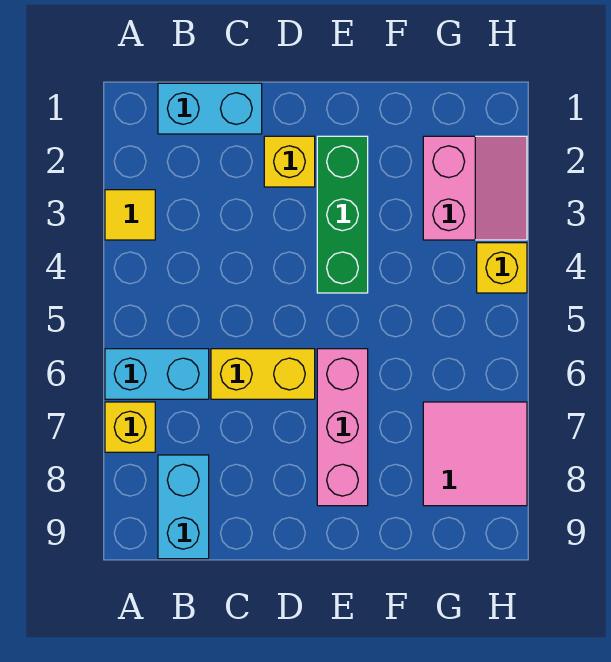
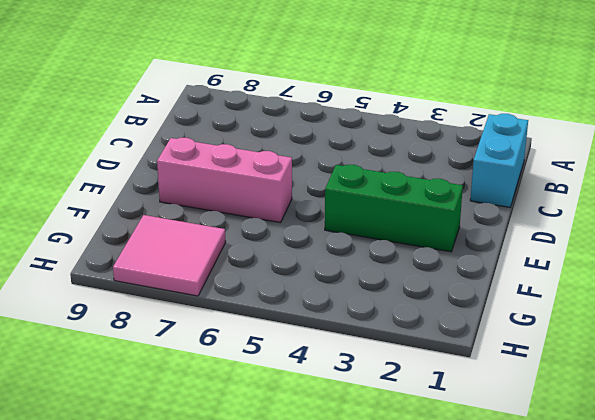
none -> yellow tile A3 level 1
none -> cyan brick A6:B6 level 1
none -> yellow brick A7 level 1

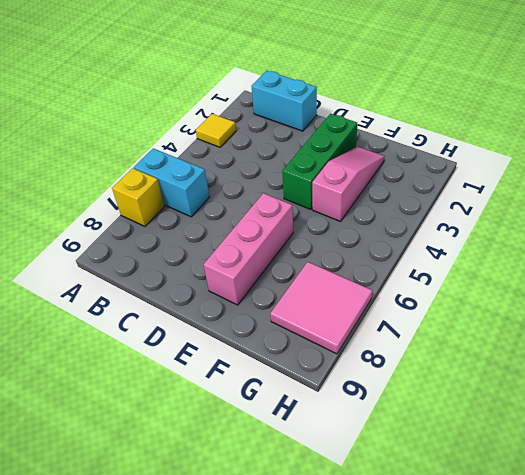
pink slope F2:F4 level 1 top 4 -> none
none -> cyan brick B8:B9 level 1
none -> yellow brick C6:D6 level 1
none -> yellow brick D2 level 1

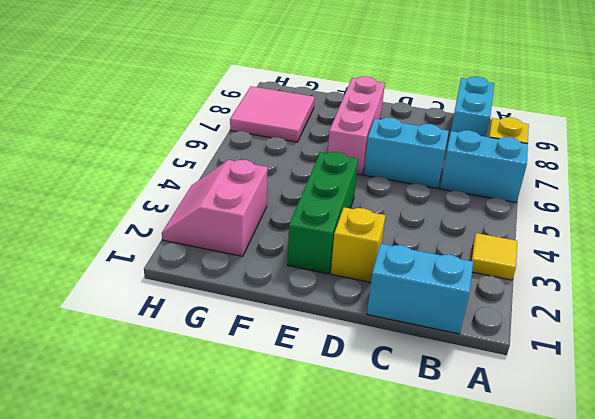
cyan brick C6:D6 level 1 -> yellow brick C6:D6 level 1
none -> yellow brick H4 level 1

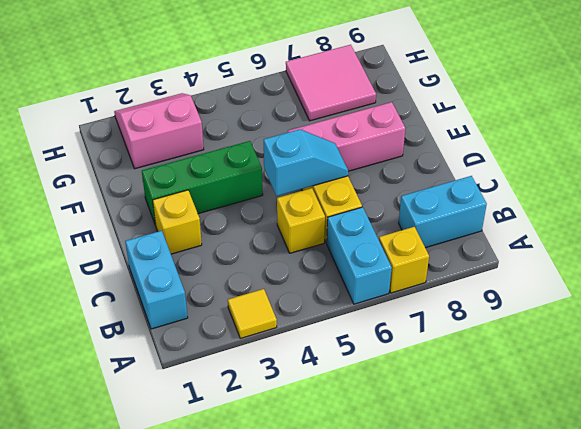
yellow brick C5 level 1 -> yellow brick H4 level 1
cyan slope D5:D6 level 2 top 5 -> none

